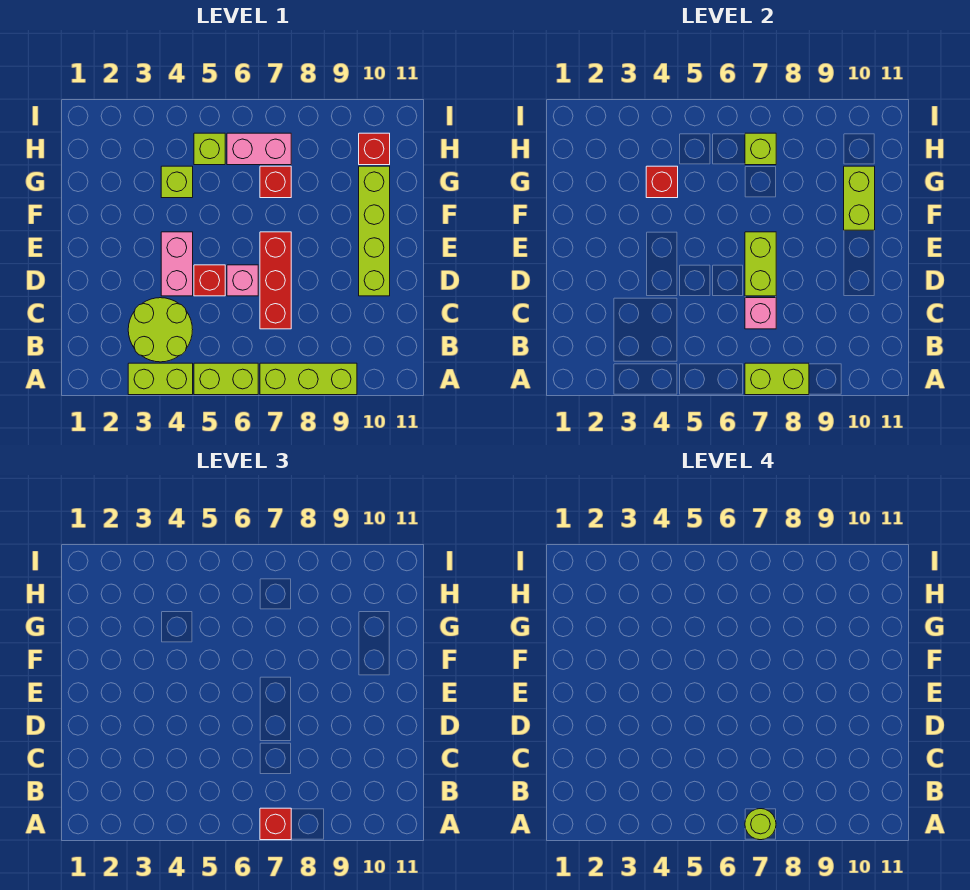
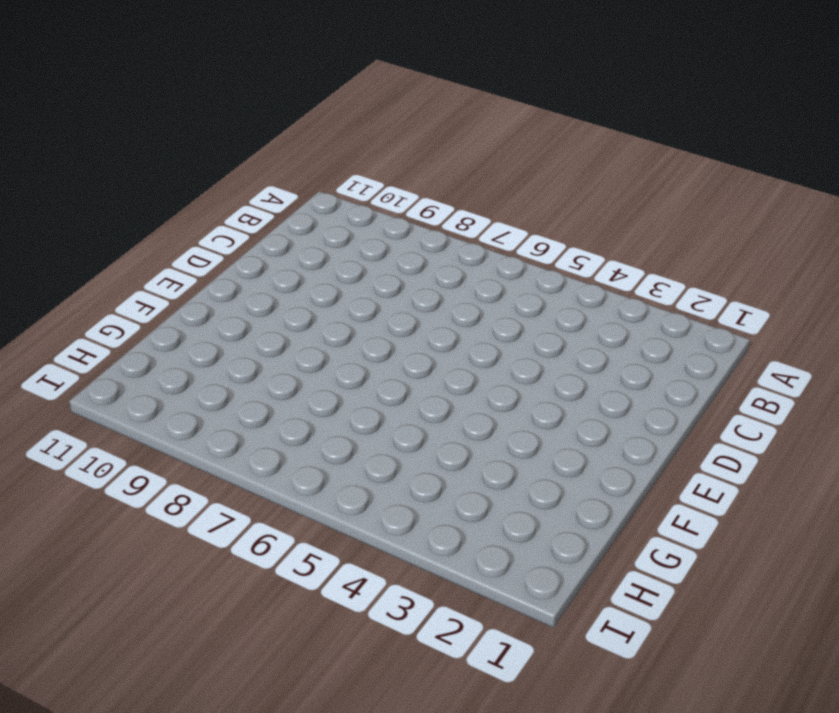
none -> lime brick A3:A4 level 1
none -> lime brick A5:A6 level 1
none -> lime brick A7:A9 level 1

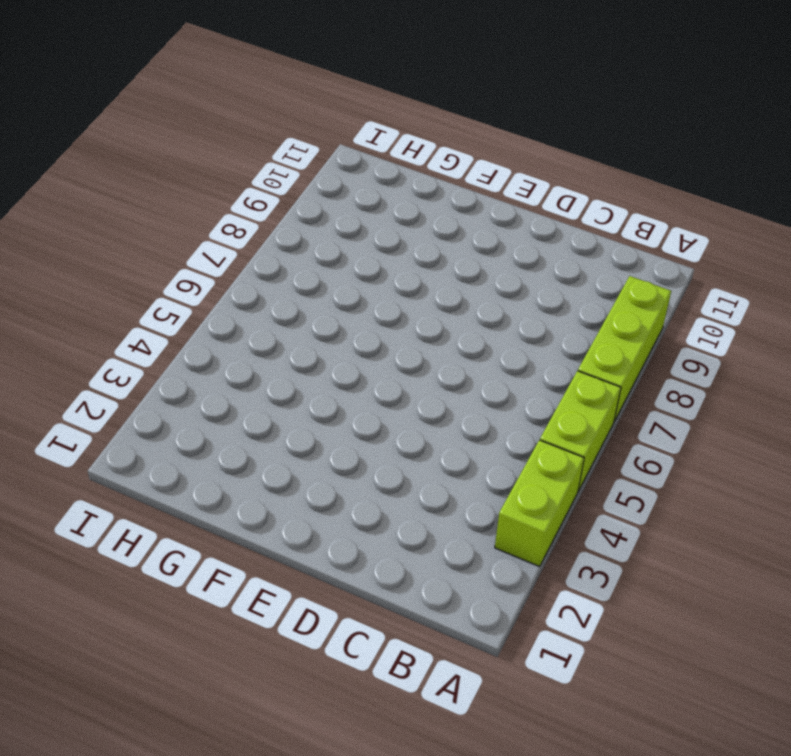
none -> lime round brick B3:C4 level 1
none -> red brick C7:E7 level 1
none -> pink brick D4:E4 level 1

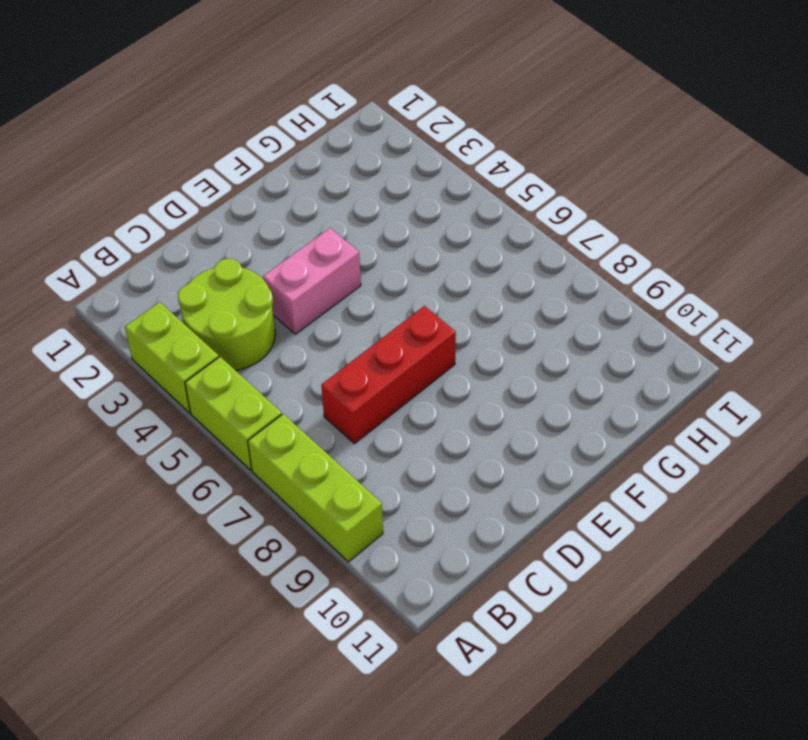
none -> red brick D5 level 1
none -> pink brick D6 level 1
none -> lime brick D10:G10 level 1

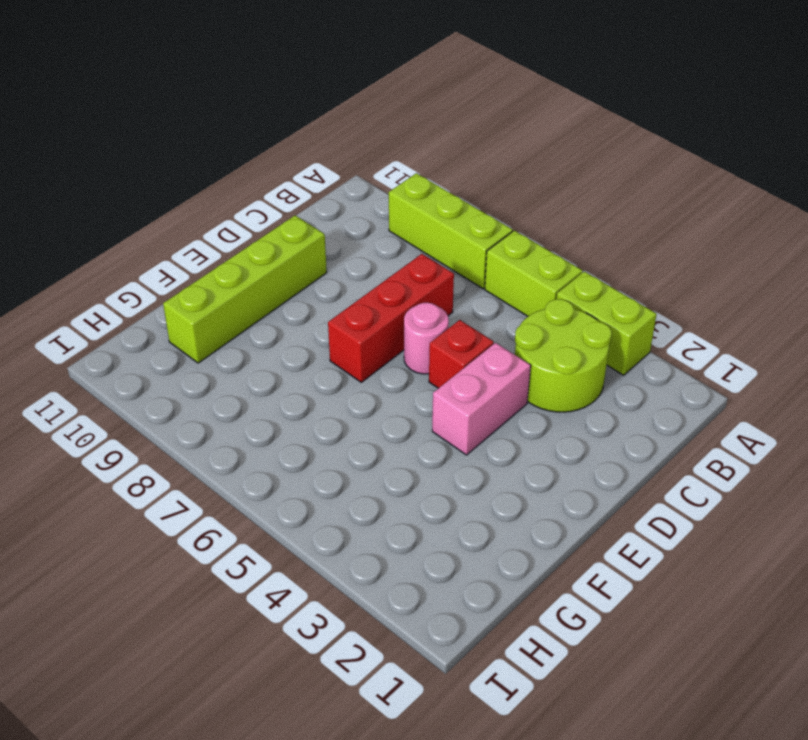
pink round brick D6 level 1 -> pink brick D6 level 1
none -> lime brick G4 level 1
none -> red brick G7 level 1
none -> lime brick H5 level 1

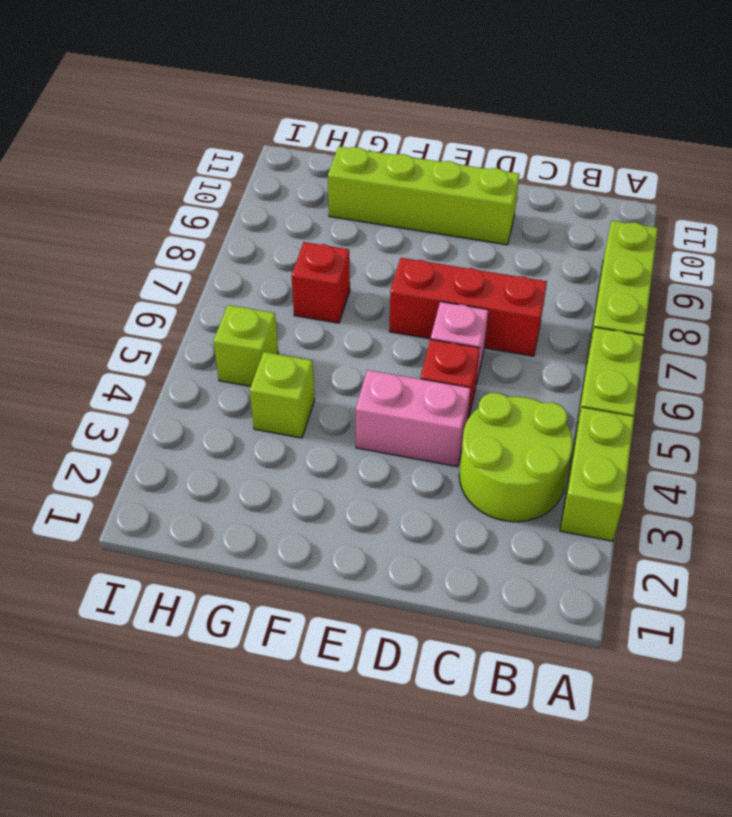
none -> pink brick H6:H7 level 1
none -> red brick H10 level 1
none -> lime brick A7:A8 level 2

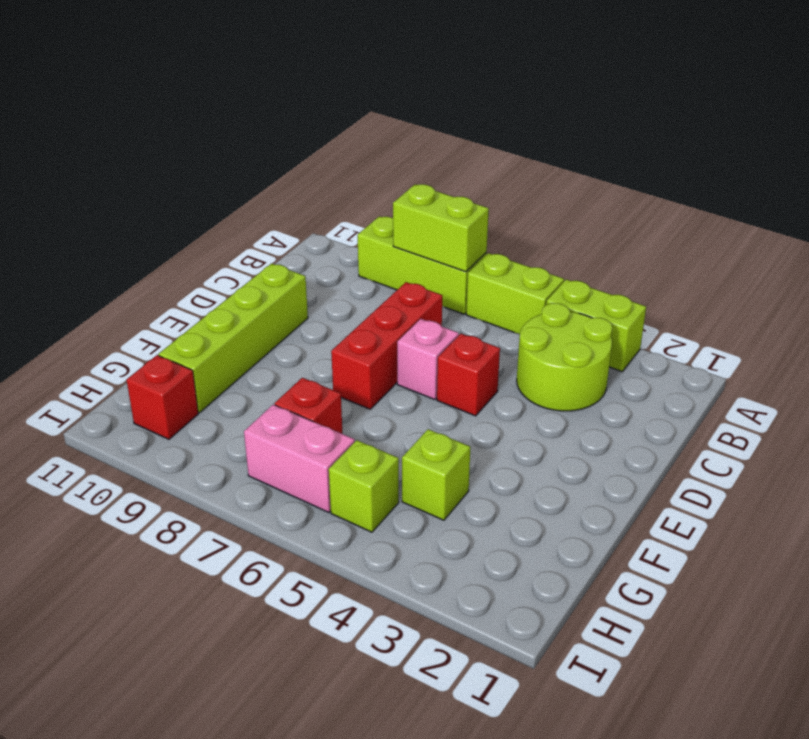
none -> pink brick D4:E4 level 1
none -> pink brick C7 level 2
none -> lime brick D7:E7 level 2

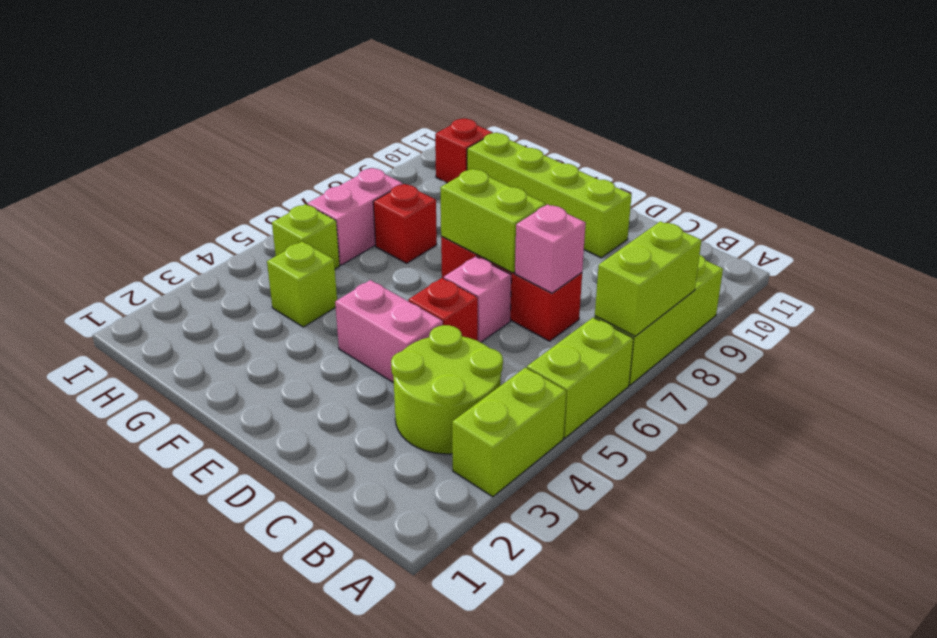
none -> lime brick F10:G10 level 2
none -> red brick G4 level 2
none -> lime brick H7 level 2

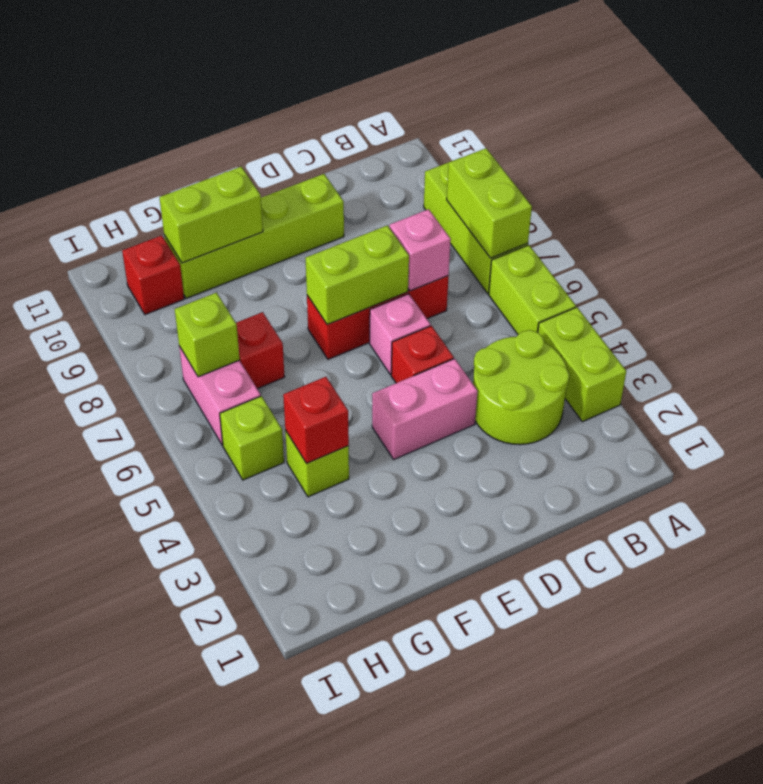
none -> red brick A7 level 3
none -> lime round brick A7 level 4

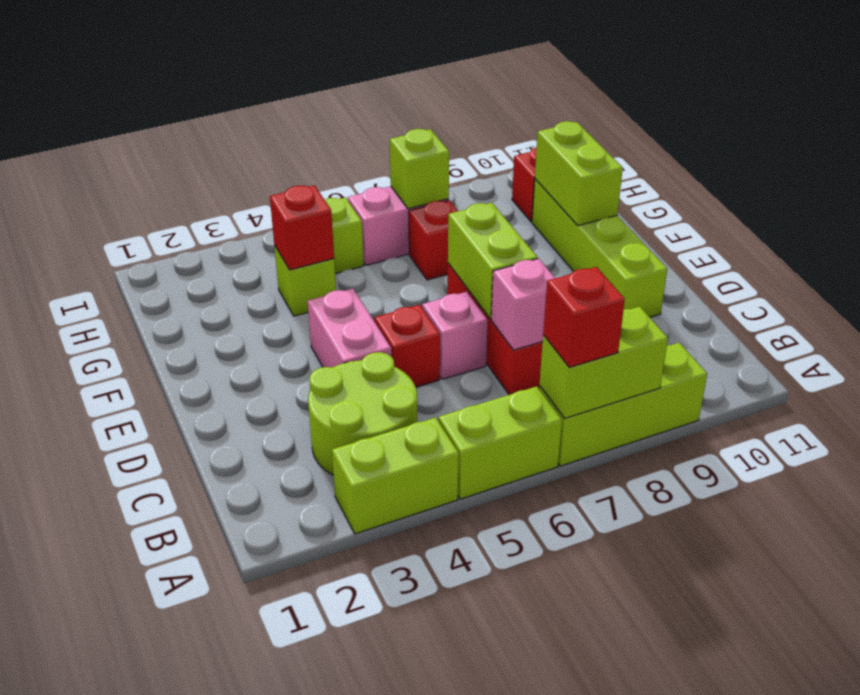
none -> lime round brick A7 level 4

